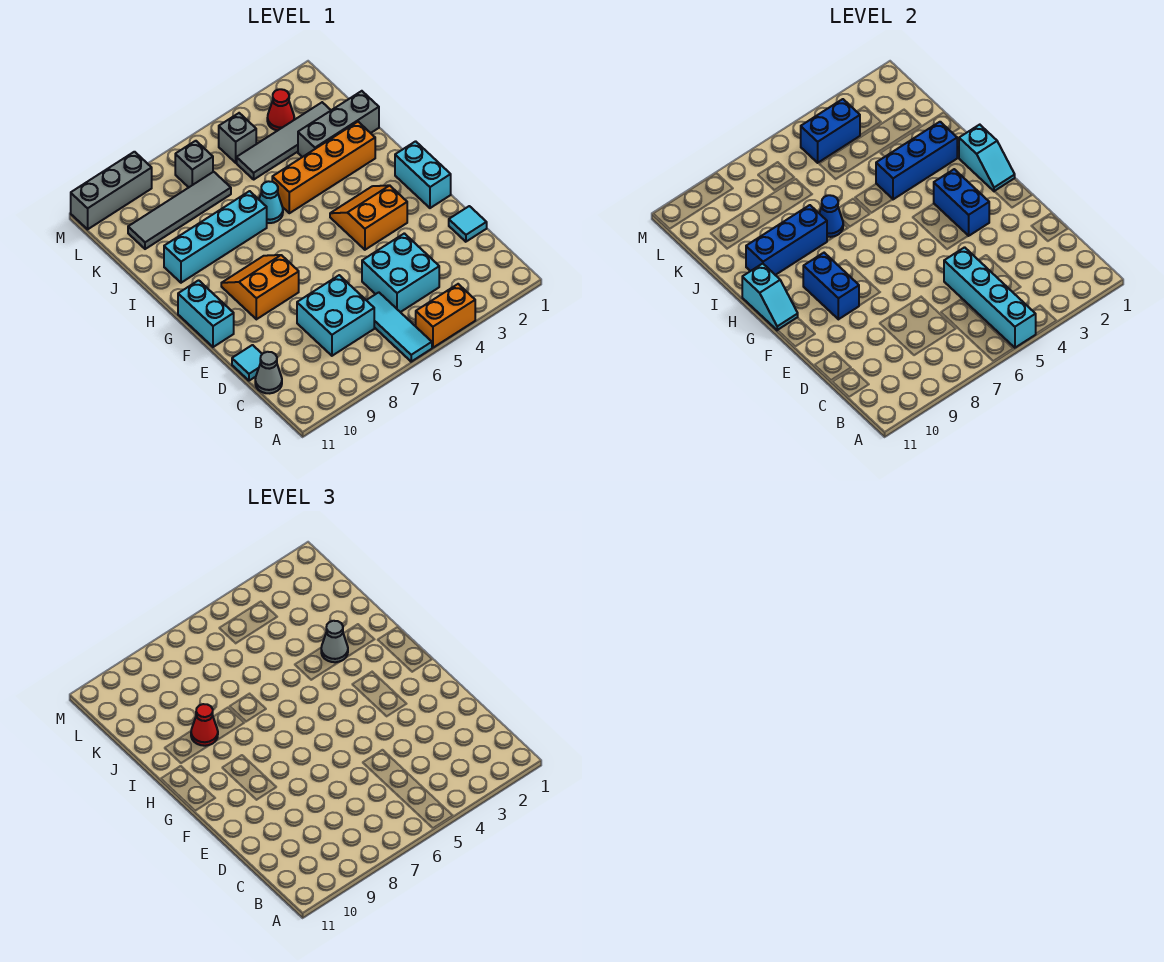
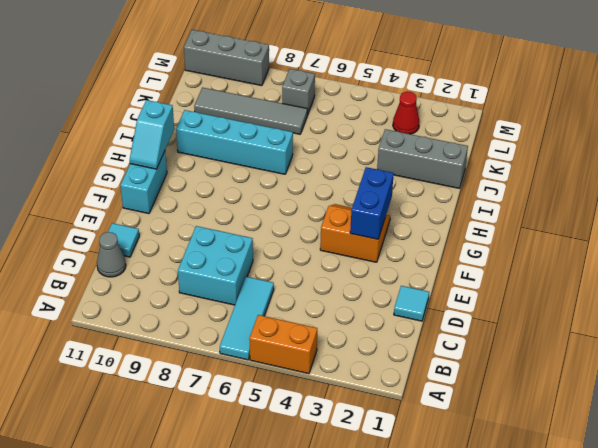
none -> cyan brick C4:D5 level 1
none -> cyan brick F1:G1 level 1
none -> orange slope F8:G9 level 1 top F
none -> orange brick I2:I5 level 1

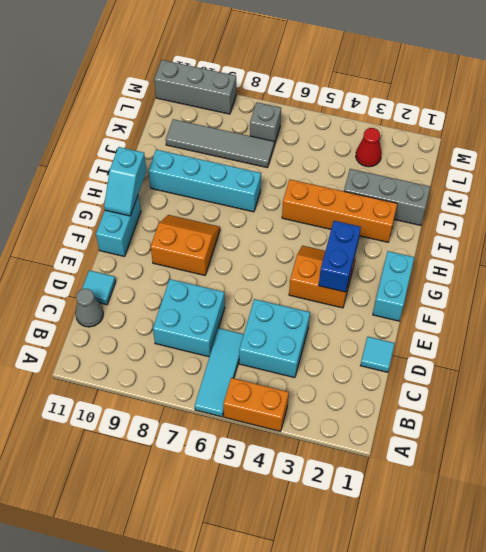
none -> cyan cone I6 level 1
none -> grey tile K2:K5 level 1
none -> grey brick L5 level 1
none -> cyan brick A5:D5 level 2

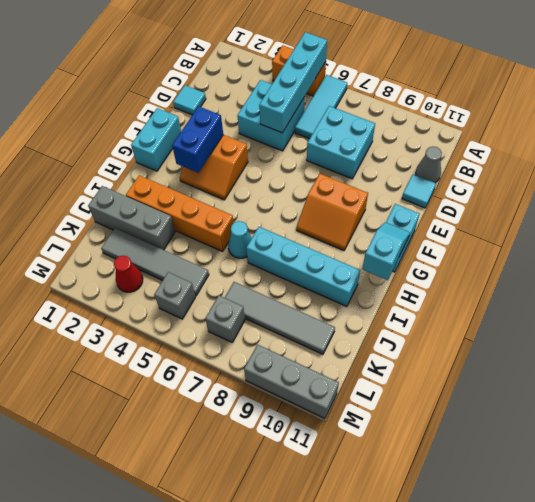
none -> blue brick F9:G9 level 2
none -> cyan slope G1:H1 level 2 top H
none -> blue brick I2:I4 level 2
none -> blue cone I7 level 2

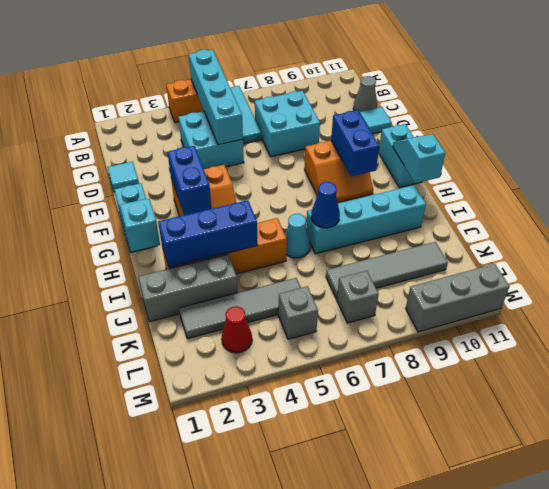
none -> blue brick I8:I10 level 2
none -> blue brick L4:L5 level 2
none -> grey cone I3 level 3
none -> red cone I9 level 3

